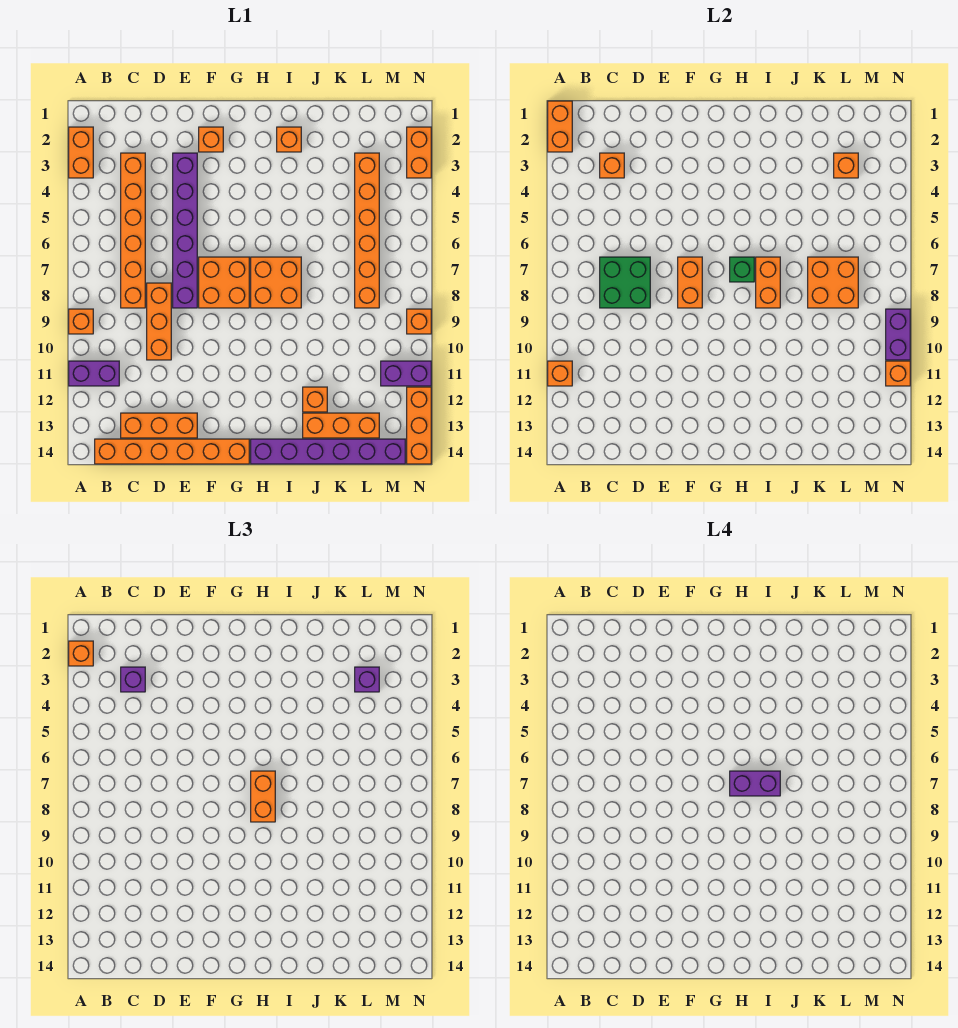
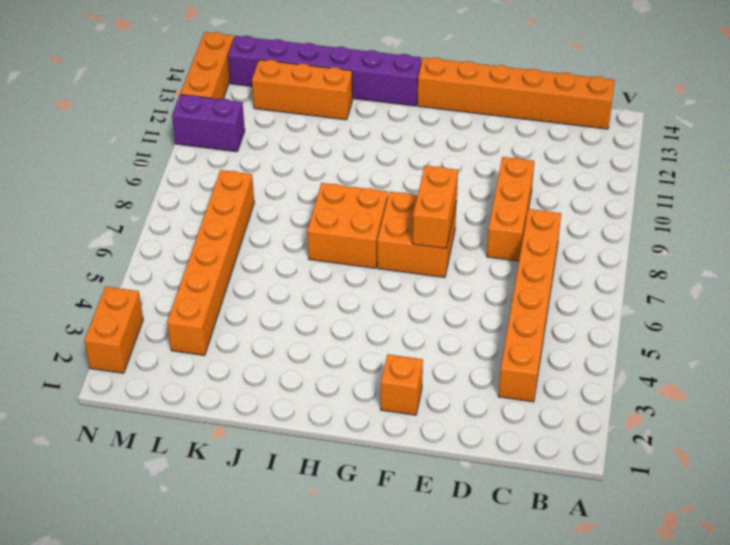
none -> orange brick A2:A3 level 1
none -> orange brick A9 level 1
none -> purple brick A11:B11 level 1
none -> orange brick C13:E13 level 1

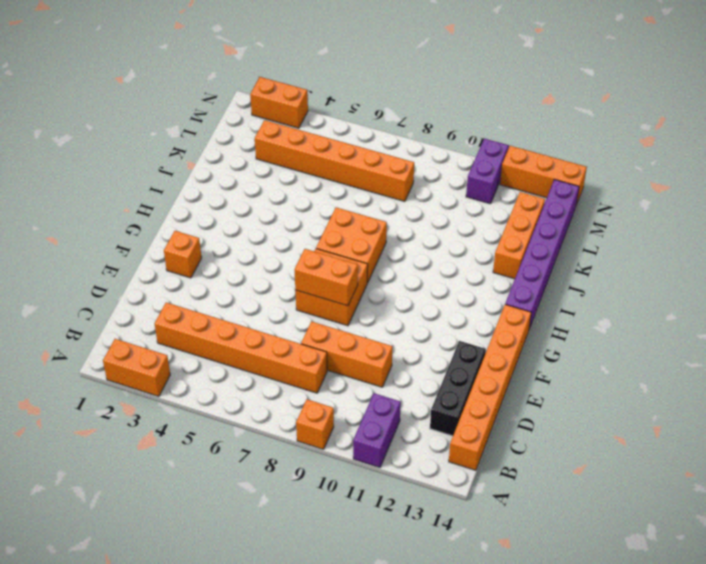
black brick C13:E13 level 1 -> orange brick C13:E13 level 1
none -> purple brick E3:E8 level 1
none -> orange brick I2 level 1
none -> orange brick J12 level 1
none -> orange brick N9 level 1

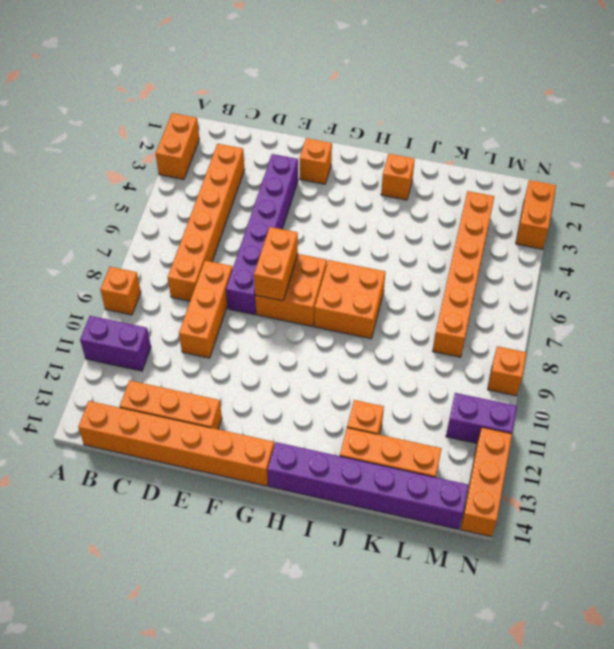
none -> orange brick A1:A2 level 2
none -> orange brick A11 level 2
none -> orange brick C3 level 2
none -> green brick C7:D8 level 2

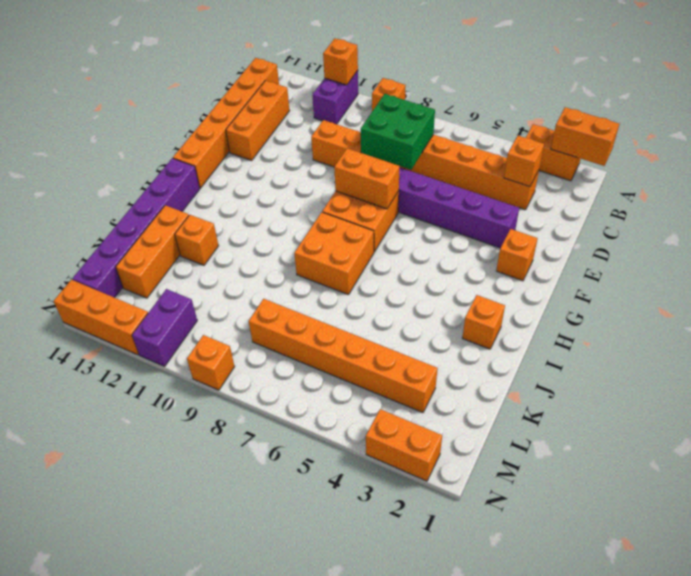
none -> green brick H7 level 2
none -> orange brick I7:I8 level 2
none -> orange brick K7:L8 level 2
none -> orange brick L3 level 2

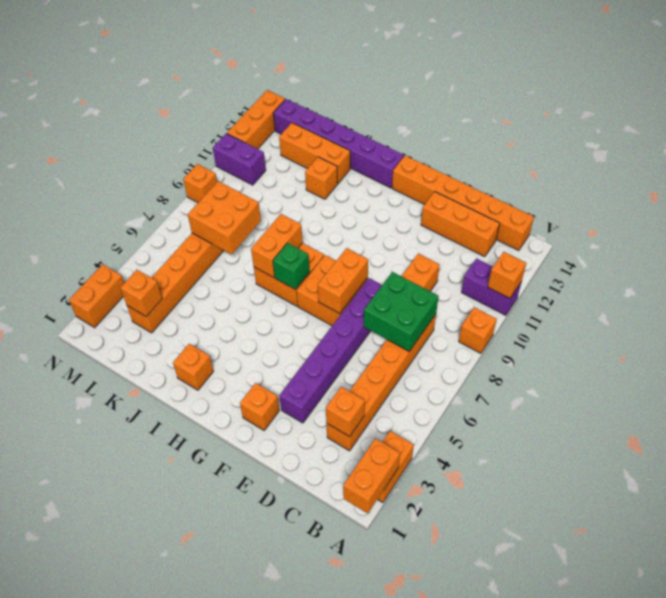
none -> purple brick N9:N10 level 2
none -> orange brick N11 level 2
none -> orange brick A2 level 3
none -> purple brick C3 level 3

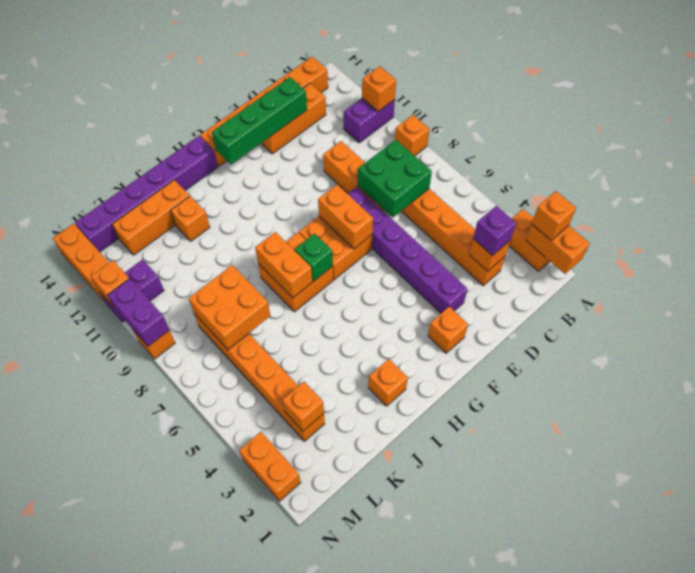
green brick D13:G13 level 2 -> none
none -> orange brick H7:H8 level 3
none -> purple brick L3 level 3
none -> purple brick H7:I7 level 4

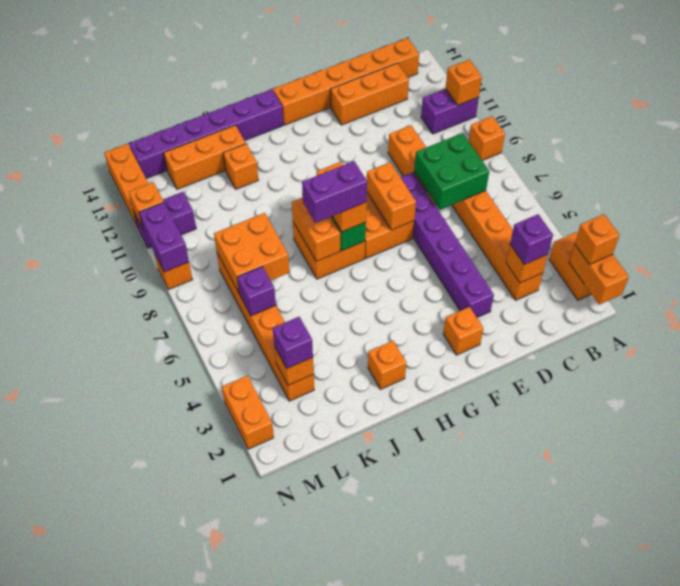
purple brick L6 level 2 -> none

